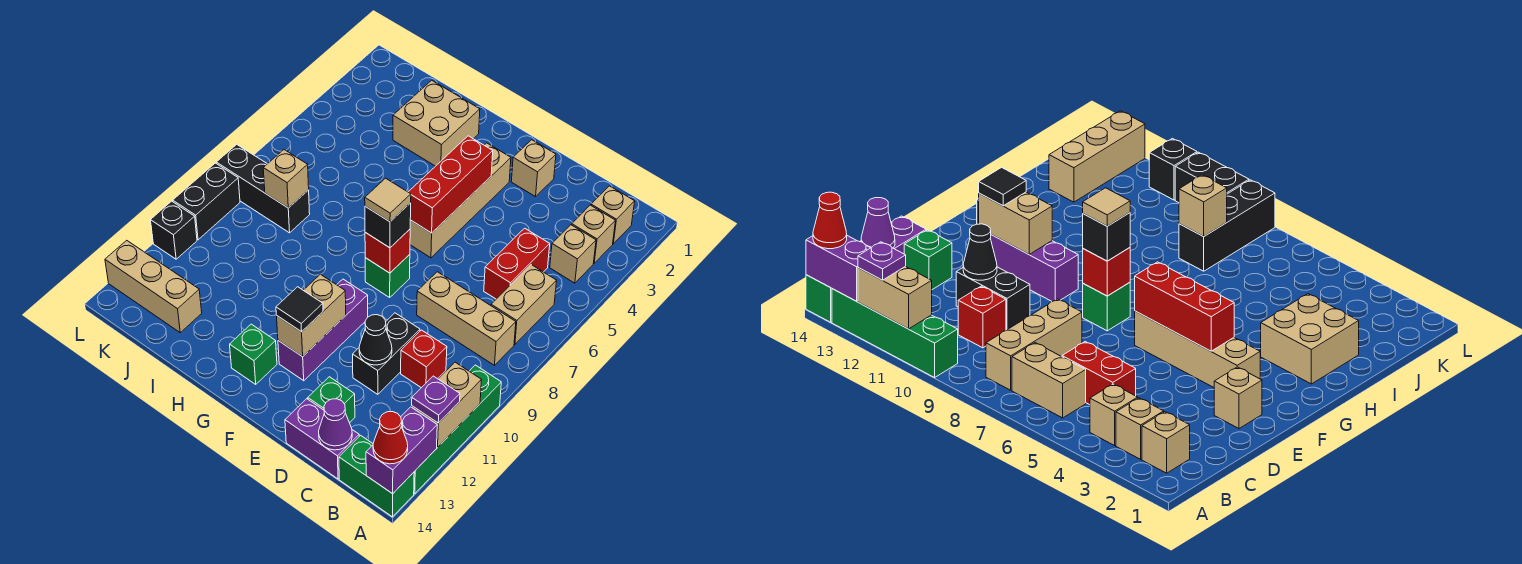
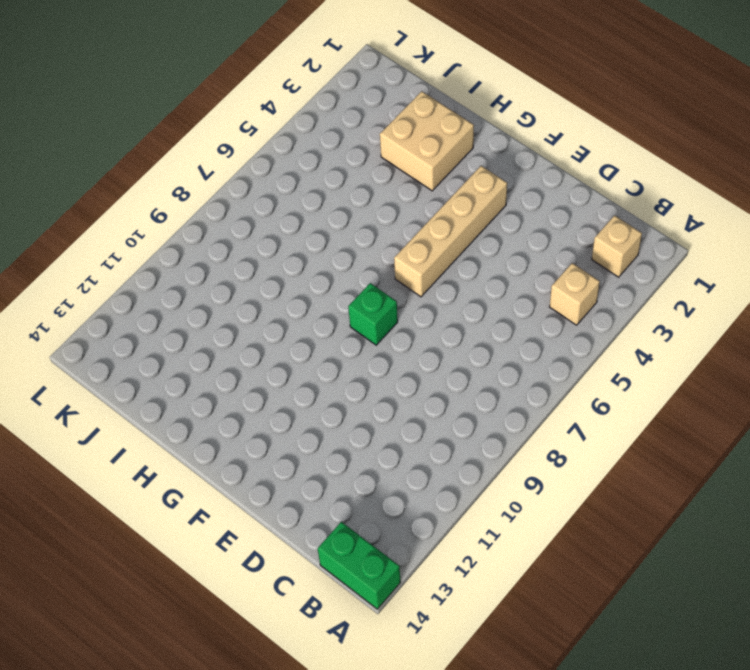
none -> green brick A10:A13 level 1
none -> tan brick B3 level 1
none -> tan brick B6:B7 level 1
none -> tan brick B8:D8 level 1

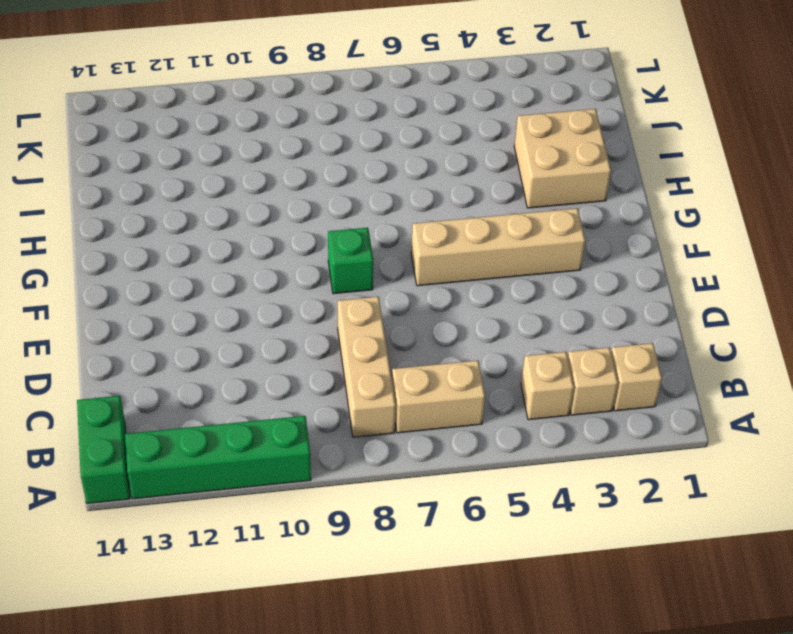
none -> red brick C5:C6 level 1
none -> red brick C10 level 1
none -> purple brick C14:D14 level 1
none -> black brick D10:D11 level 1

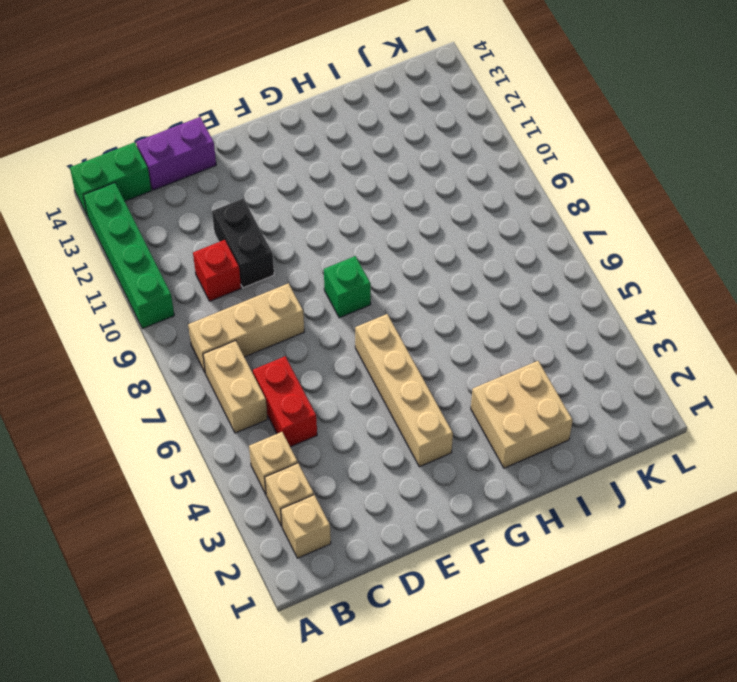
none -> green brick D13 level 1
none -> tan brick E2 level 1
none -> purple brick F10:F12 level 1
none -> green brick G13 level 1

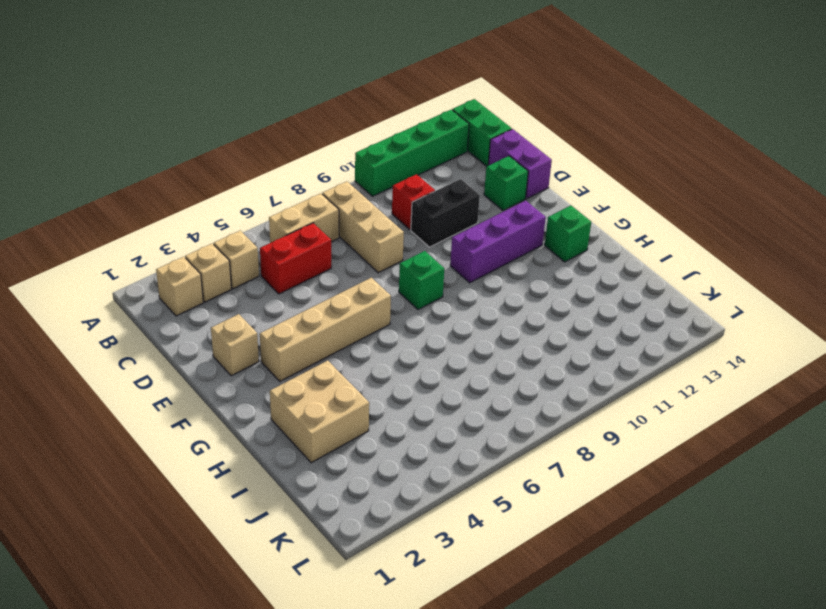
none -> black brick J8:L8 level 1
none -> tan brick J13:L13 level 1
none -> black brick L9:L10 level 1
none -> black brick L11 level 1

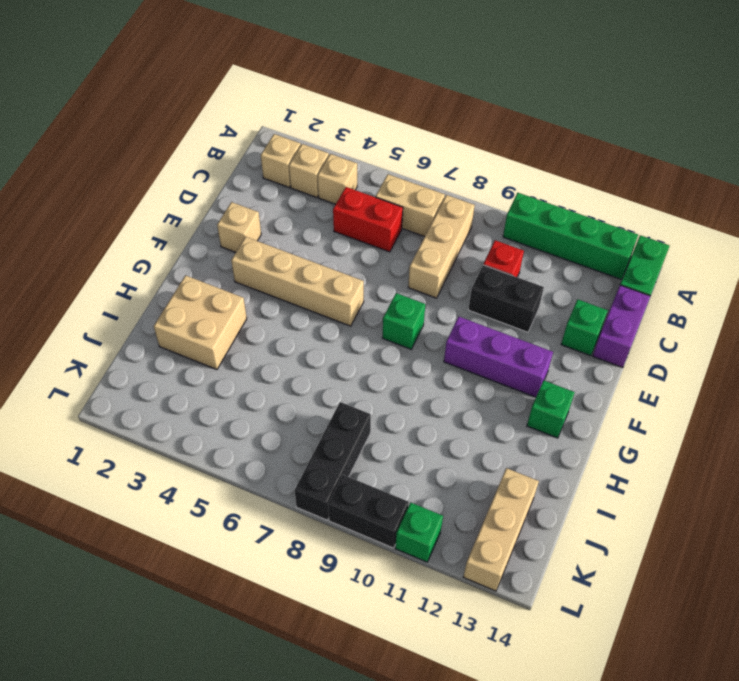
green brick L11 level 1 -> black brick L11 level 1
none -> tan brick A11:A12 level 2
none -> purple brick A13:A14 level 2
none -> purple cone C14 level 2
none -> black cone D11 level 2

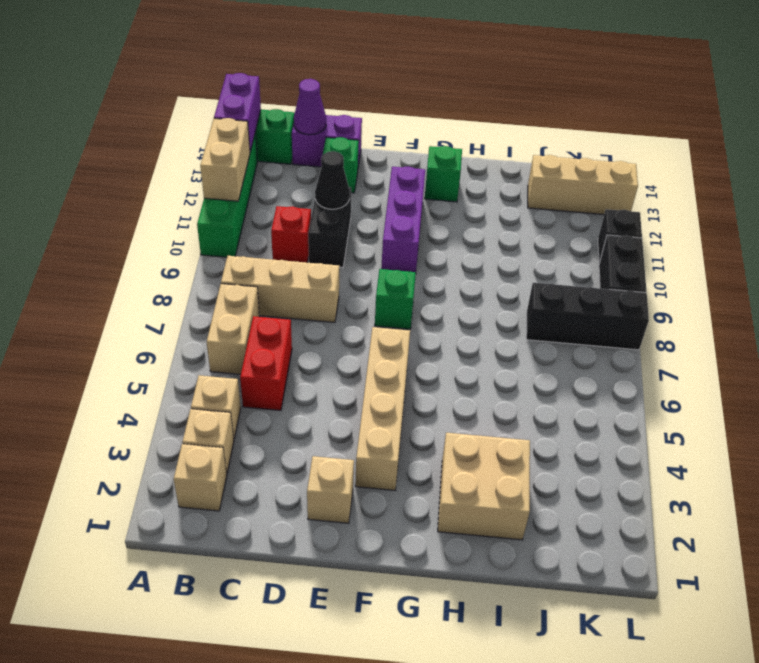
none -> red brick F4:F6 level 2
none -> red brick F8 level 2
none -> tan brick F11:F12 level 2
none -> tan brick J8 level 2

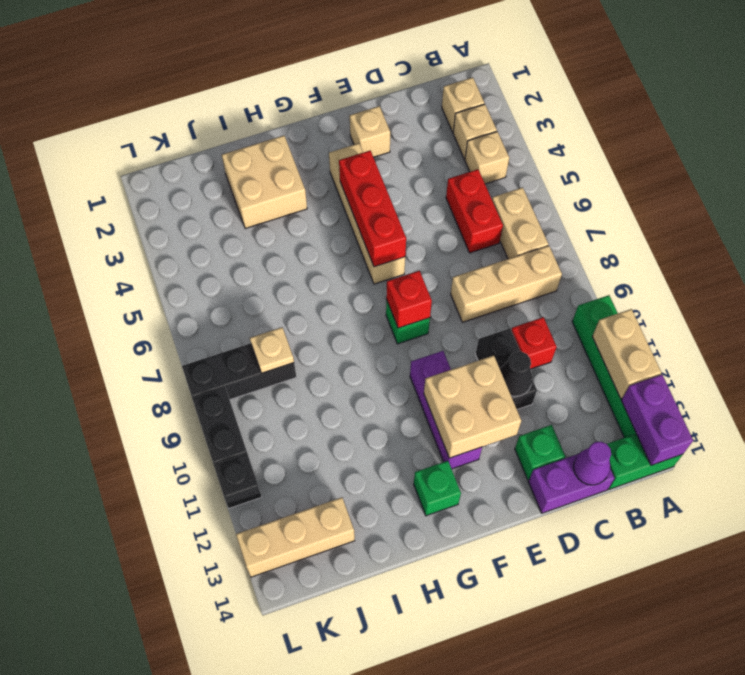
tan brick E11:F12 level 2 -> tan brick F11:F12 level 2
tan plate J8 level 2 -> tan brick J8 level 2
none -> purple plate A12 level 3
none -> red cone A14 level 3
none -> black brick F8 level 3
none -> black tile F12 level 3

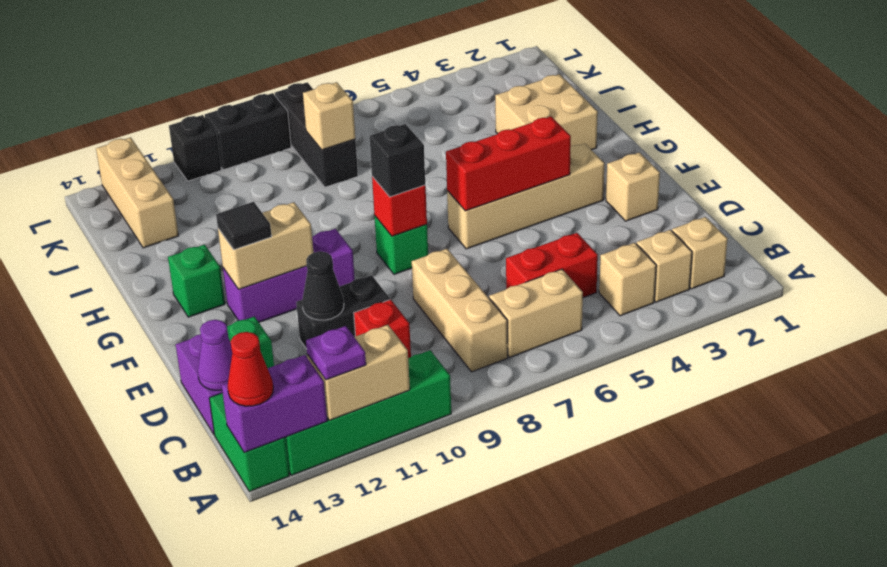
none -> tan tile F8 level 4

